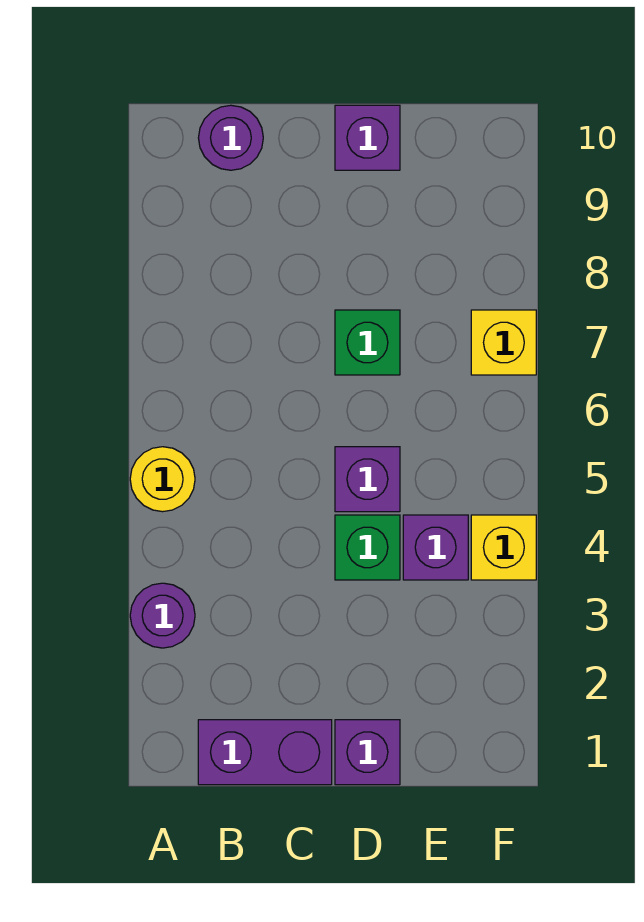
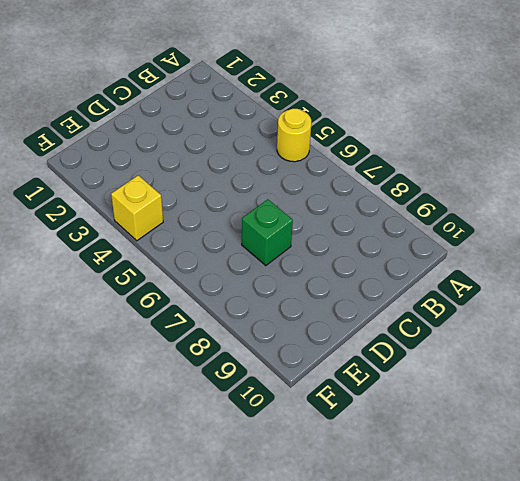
none -> purple round brick A3 level 1
none -> purple brick B1:C1 level 1
none -> purple round brick B10 level 1

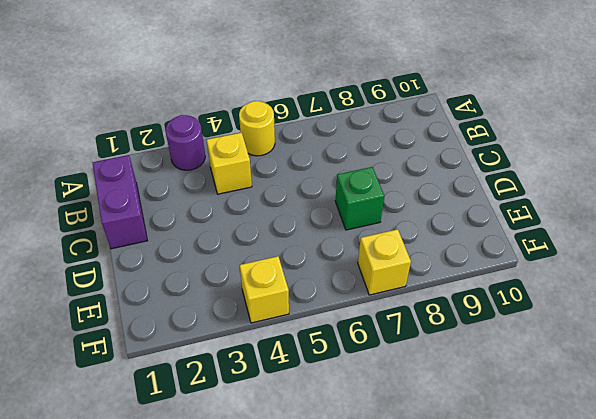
yellow brick B4 level 1 -> none
none -> purple round brick B10 level 1
none -> purple brick D1 level 1
none -> green brick D4 level 1

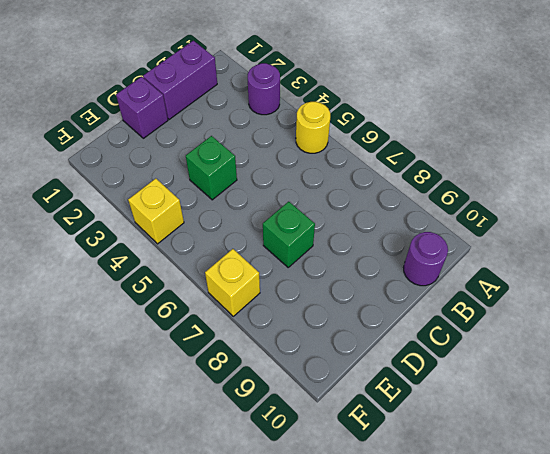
none -> purple brick D5 level 1
none -> purple brick D10 level 1
none -> purple brick E4 level 1

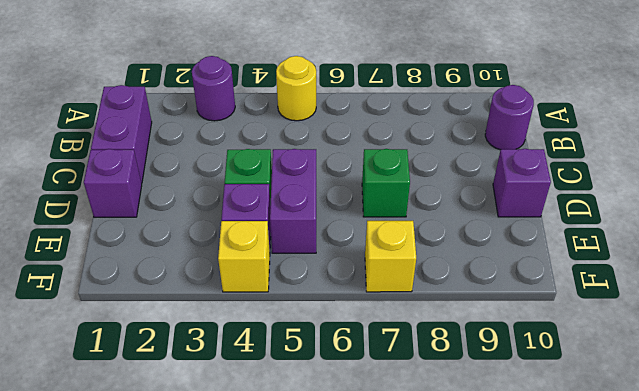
purple brick D5:E5 level 1 -> purple brick D5 level 1

